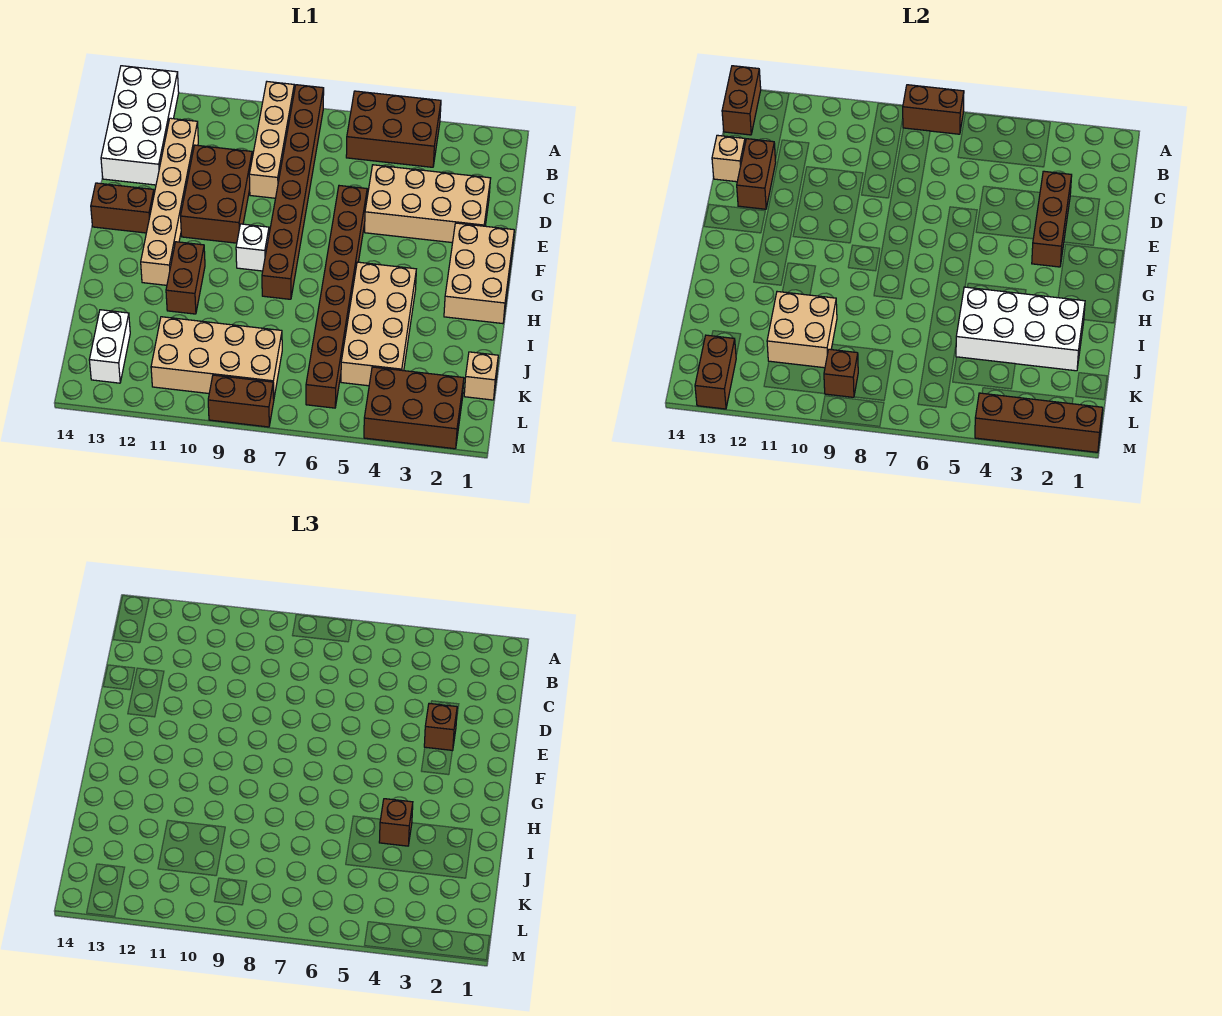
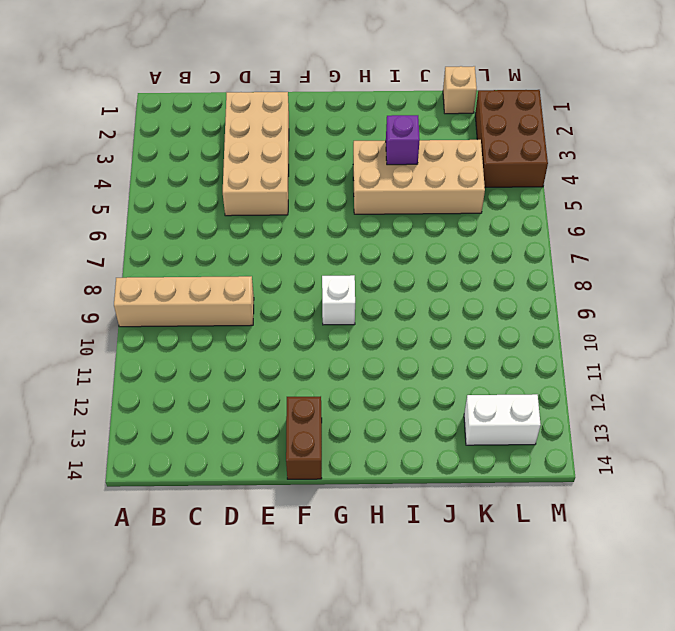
purple brick I4 level 2 -> white brick I2:J5 level 2
none -> brown brick A4:B6 level 1
none -> brown brick A8:H8 level 1
none -> white brick A13:D14 level 1
none -> tan brick C12:H12 level 1

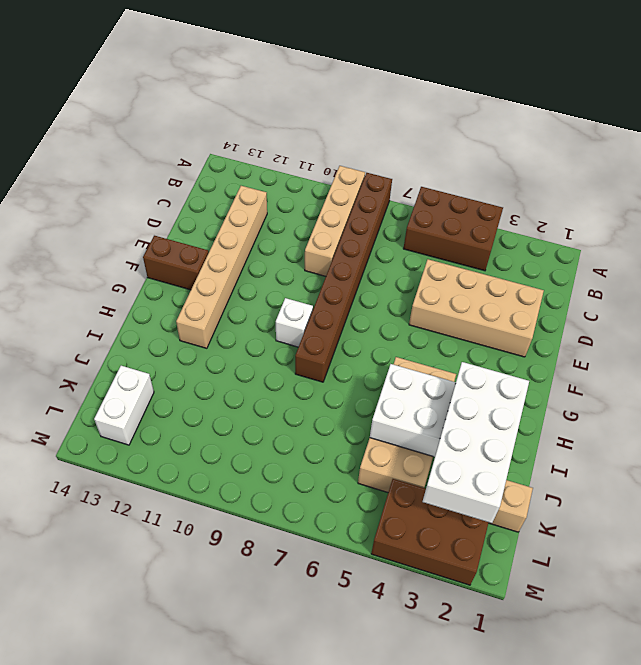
white brick I2:L3 level 3 -> white brick A13:D14 level 1
none -> brown brick D10:F11 level 1
none -> brown brick E6:L6 level 1
none -> tan brick F1:H2 level 1
none -> brown brick H11:I11 level 1

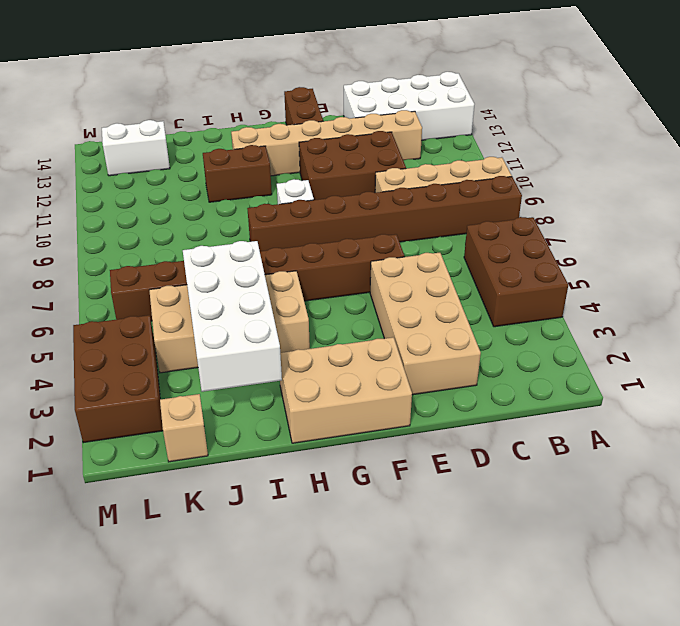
none -> tan brick K8:L11 level 1
none -> brown brick M8:M9 level 1
none -> brown brick A7:A8 level 2
none -> brown brick A14:B14 level 2

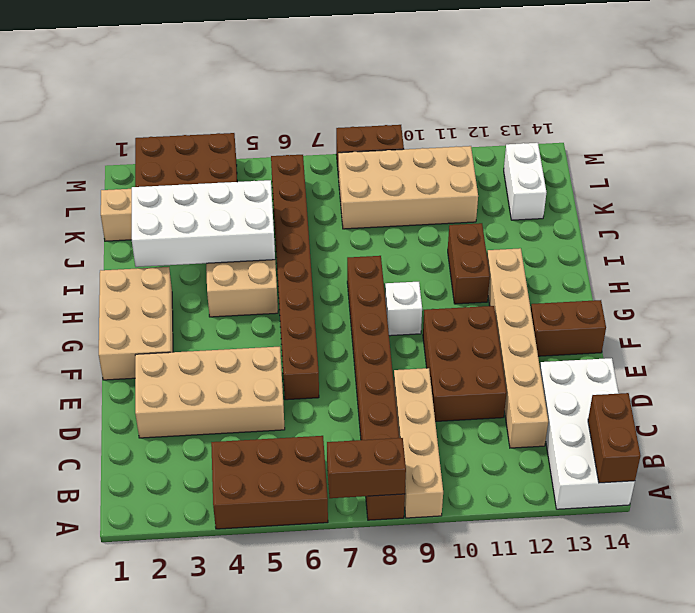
none -> brown brick D3:F3 level 2
none -> brown brick D13:E13 level 2
none -> tan brick D14 level 2
none -> tan brick J10:K11 level 2

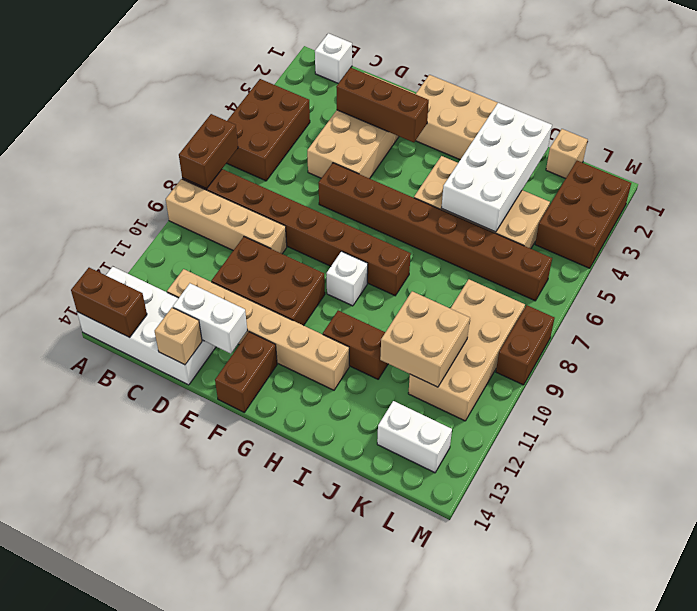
white brick B1 level 1 -> none
white brick D13:E13 level 2 -> brown brick D13:E13 level 2
none -> brown brick L9 level 2
none -> brown brick L13:M13 level 2
none -> brown brick M1:M4 level 2
none -> brown brick E3 level 3

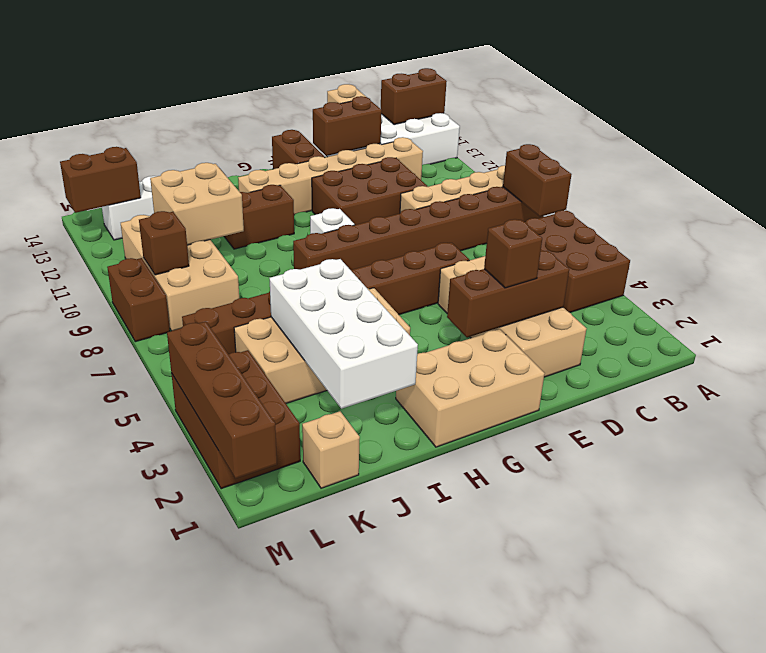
none -> brown brick I4 level 3

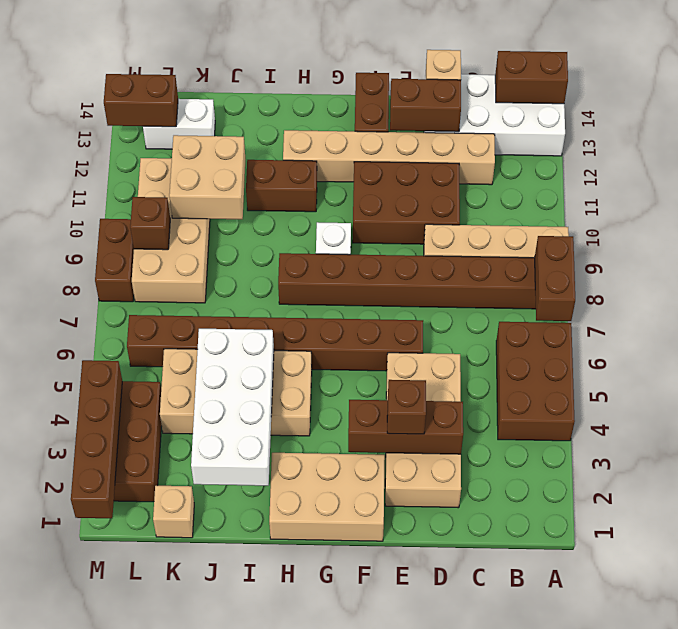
none -> brown brick I4 level 3

